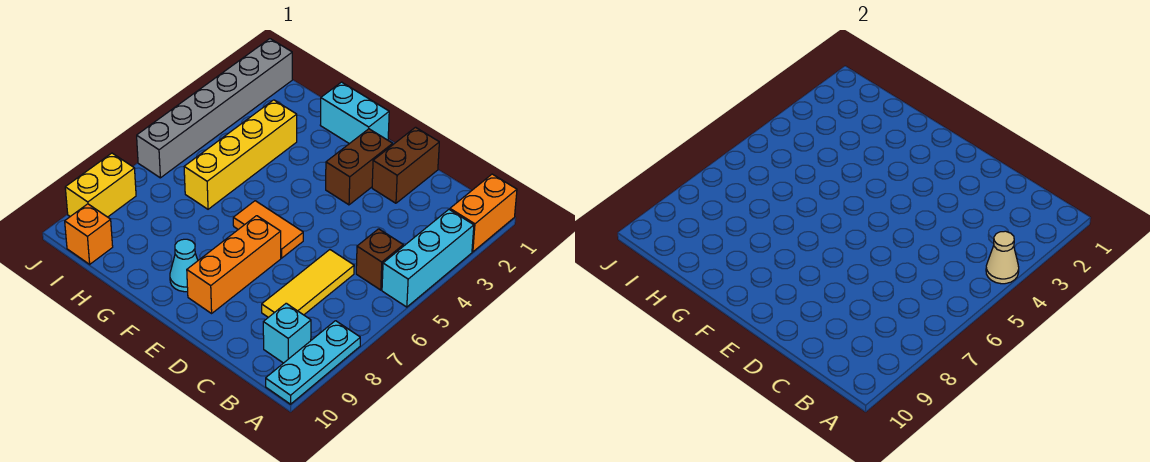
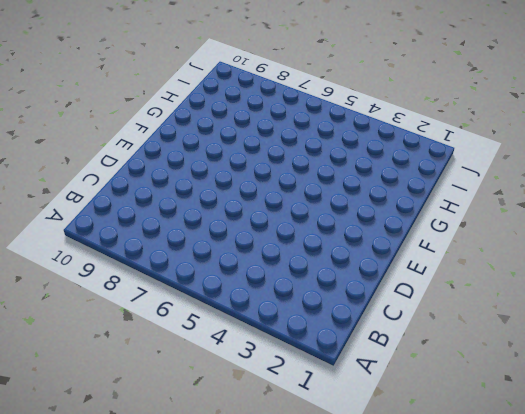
none -> orange brick A1:A2 level 1
none -> cyan brick A3:A5 level 1
none -> cyan plate A8:A10 level 1

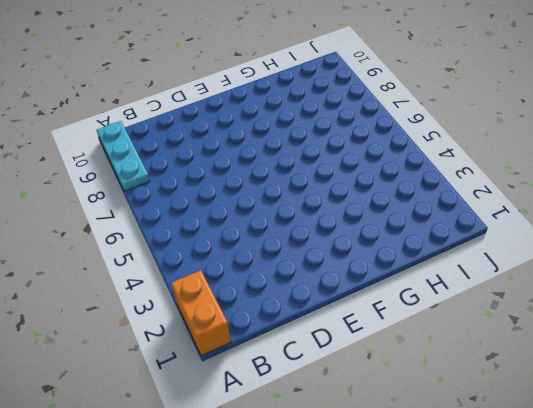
none -> cyan brick A3:A5 level 1
none -> brown brick B5 level 1
none -> cyan brick B9 level 1

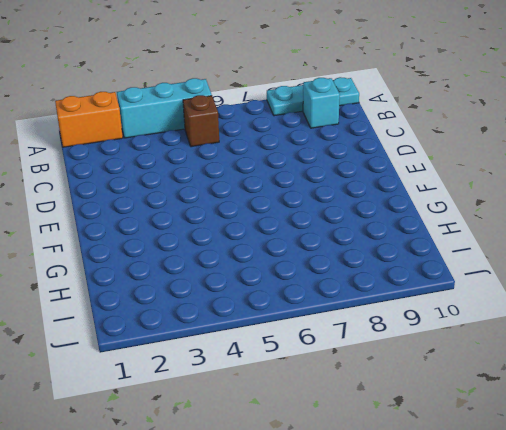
none -> yellow tile C6:C8 level 1
none -> brown brick D1:D2 level 1
none -> brown brick E2:E3 level 1

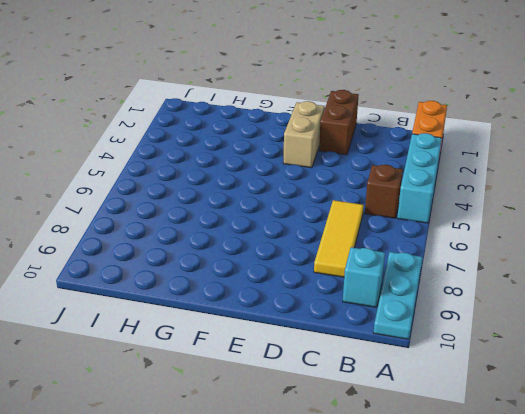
tan brick E2:E3 level 1 -> brown brick E2:E3 level 1
none -> orange tile E6:F6 level 1
none -> orange brick E7:E9 level 1
none -> cyan brick F1:G1 level 1

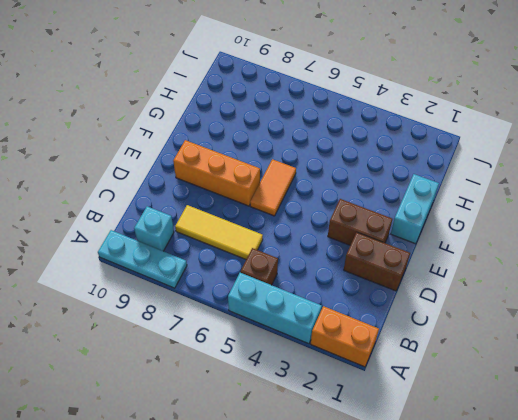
none -> cyan cone F9 level 1
none -> yellow brick H3:H6 level 1
none -> orange brick I10 level 1

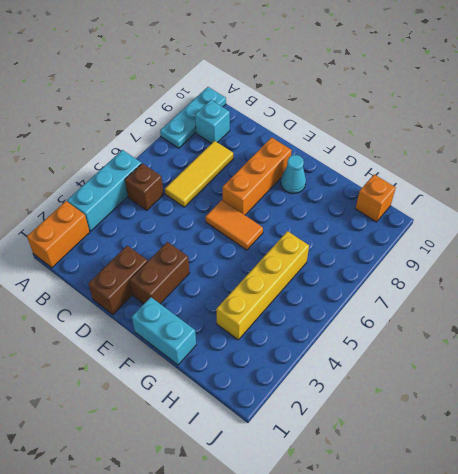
none -> grey brick J1:J6 level 1
none -> yellow brick J8:J9 level 1
none -> tan cone A4 level 2

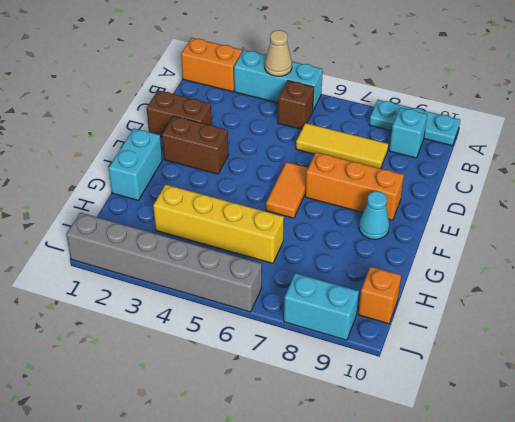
cyan brick J8:J9 level 1 -> yellow brick J8:J9 level 1

